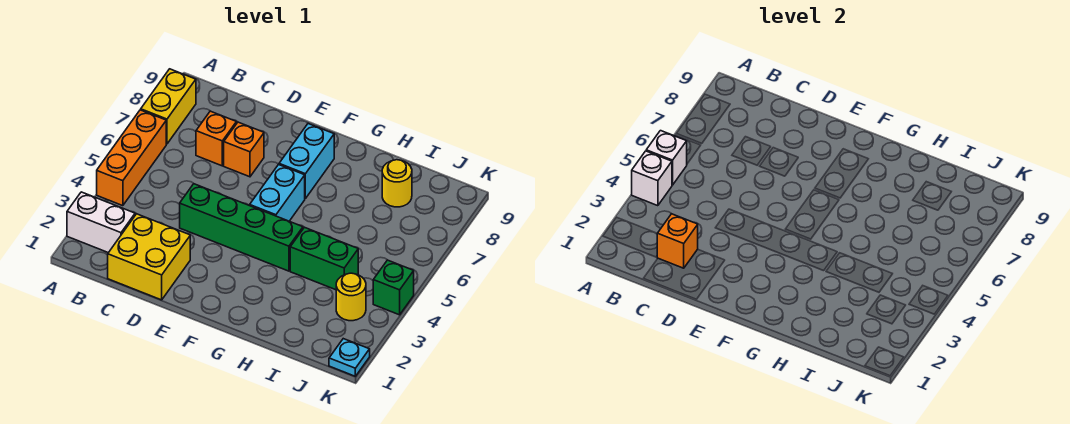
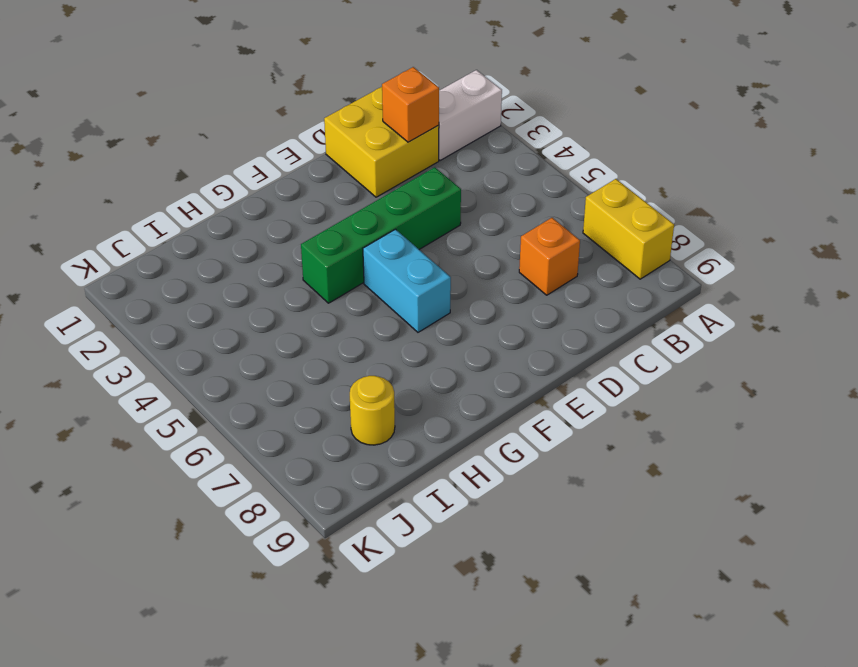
none -> orange brick A4:A6 level 1
none -> orange brick D7 level 1
none -> cyan brick F7:F8 level 1

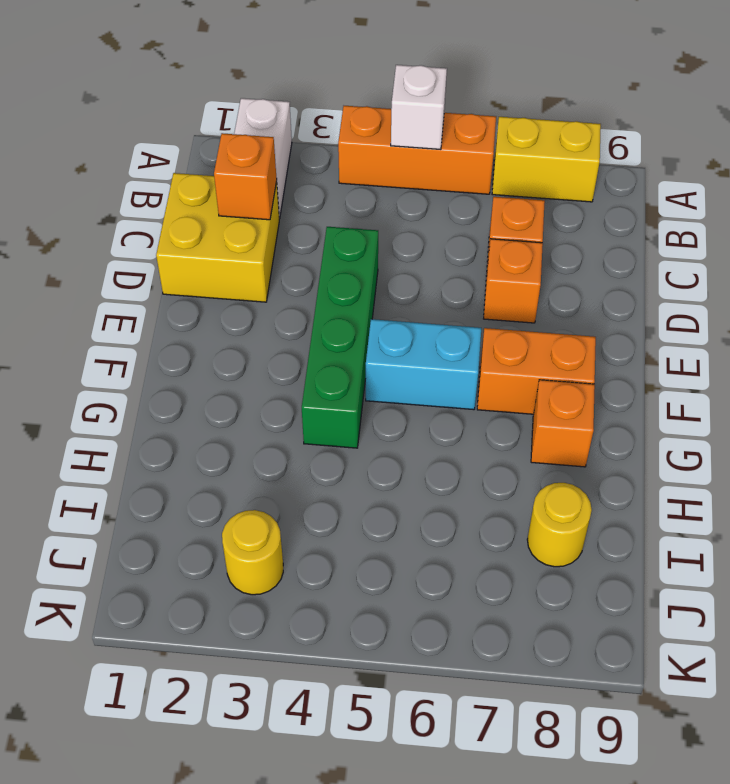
orange brick F7:F8 level 1 -> cyan brick F7:F8 level 1
orange brick G8 level 1 -> none
none -> green brick H4:I4 level 1
none -> cyan plate K1 level 1
none -> green brick K4 level 1

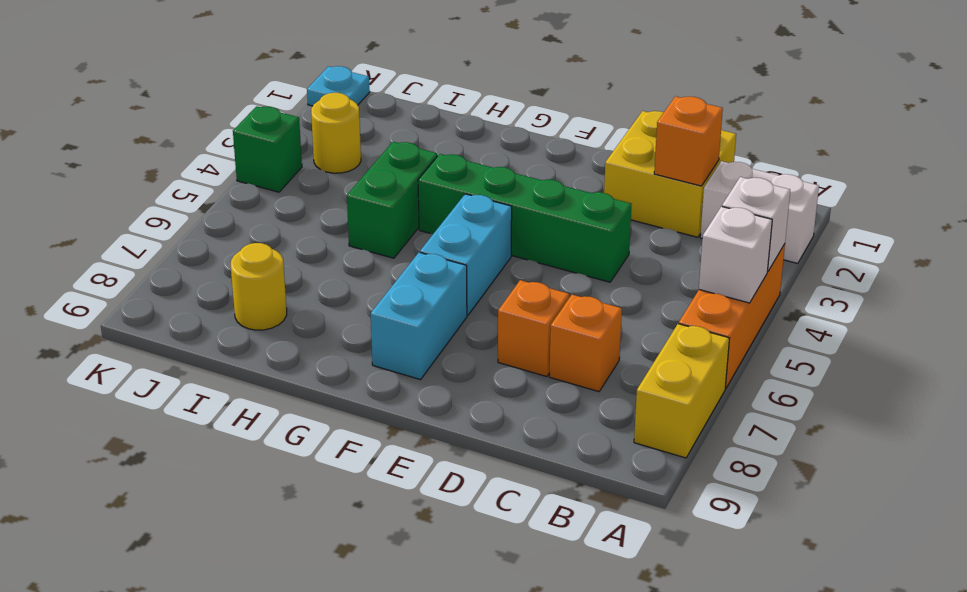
green brick H4:H5 level 1 -> green brick H4:I4 level 1

